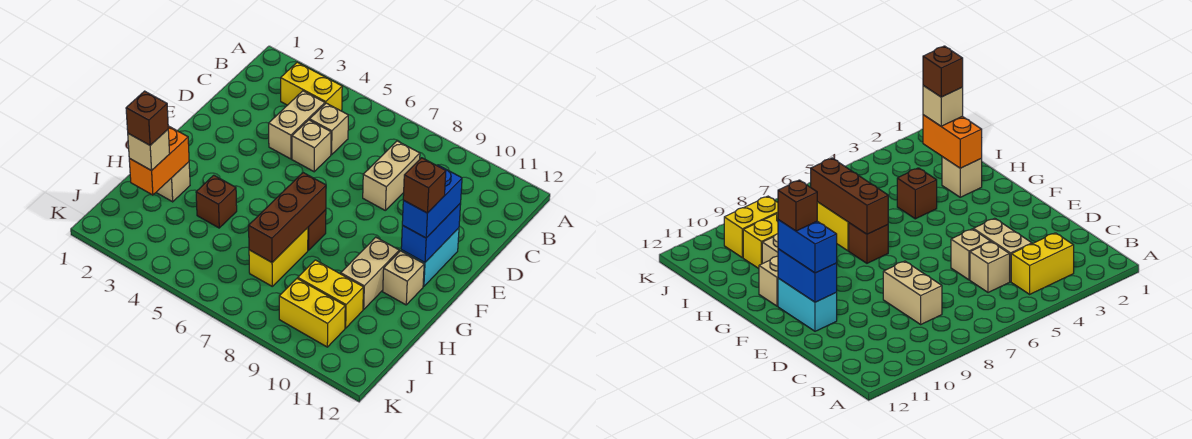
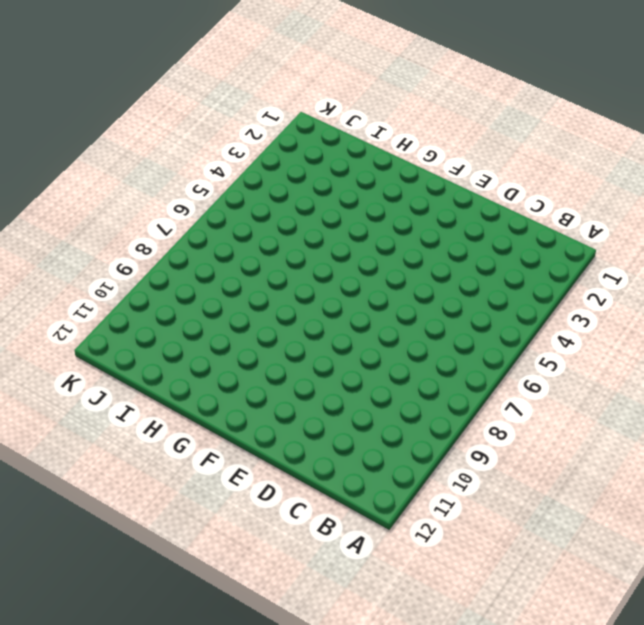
none -> yellow brick B3:B4 level 1
none -> tan brick C4:D4 level 1
none -> tan brick C5 level 1

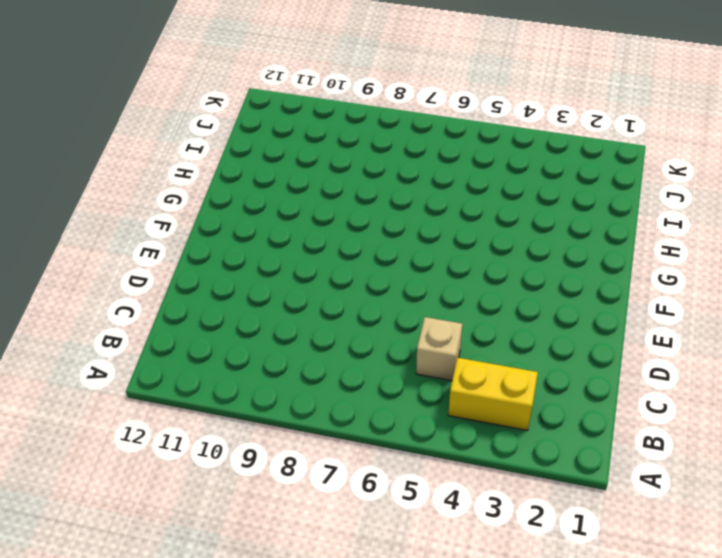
none -> tan brick C4:D4 level 1
none -> tan brick C8:D8 level 1
none -> tan brick D5 level 1

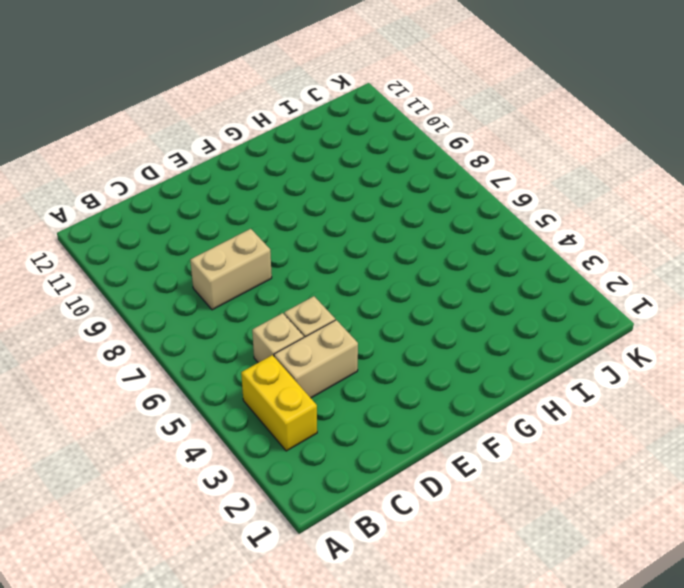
none -> cyan brick E11:F11 level 1
none -> brown brick G7 level 1
none -> tan brick G10:H10 level 1

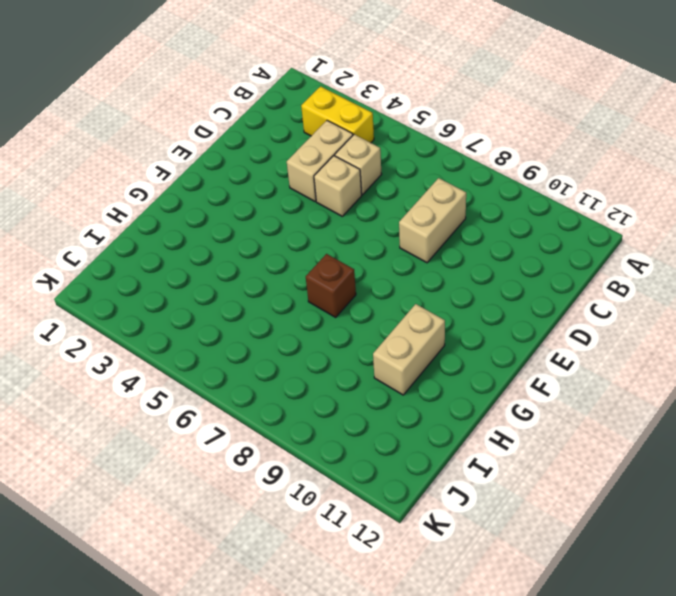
none -> cyan brick E11:F11 level 1
none -> tan brick G11 level 1
none -> tan brick H2 level 1

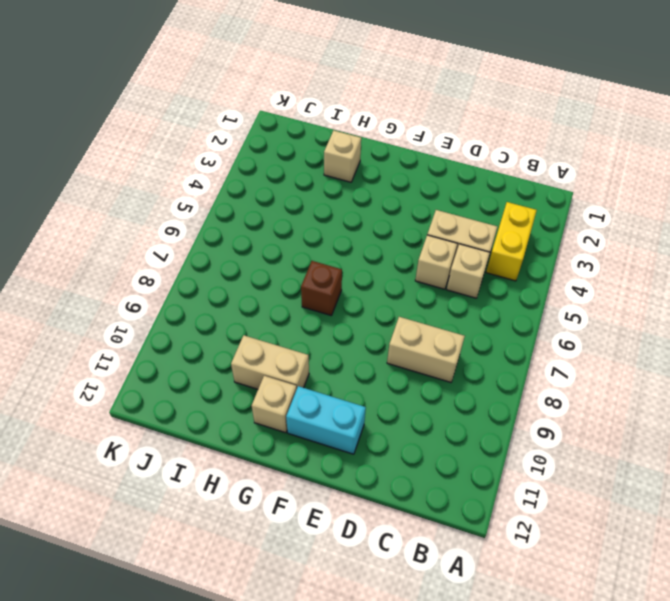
none -> brown brick H4 level 1
none -> yellow brick H7:I7 level 1
none -> yellow brick I9:I10 level 1

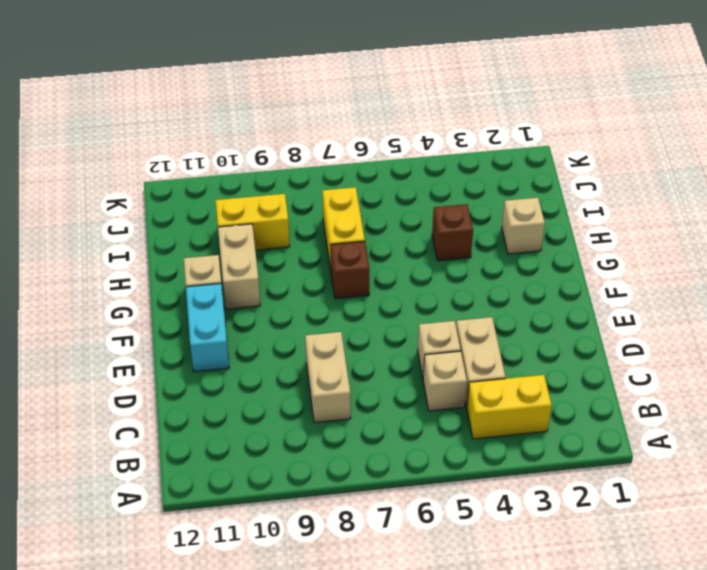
none -> yellow brick J9:J10 level 1
none -> blue brick E11:F11 level 2
none -> brown brick G7:I7 level 2

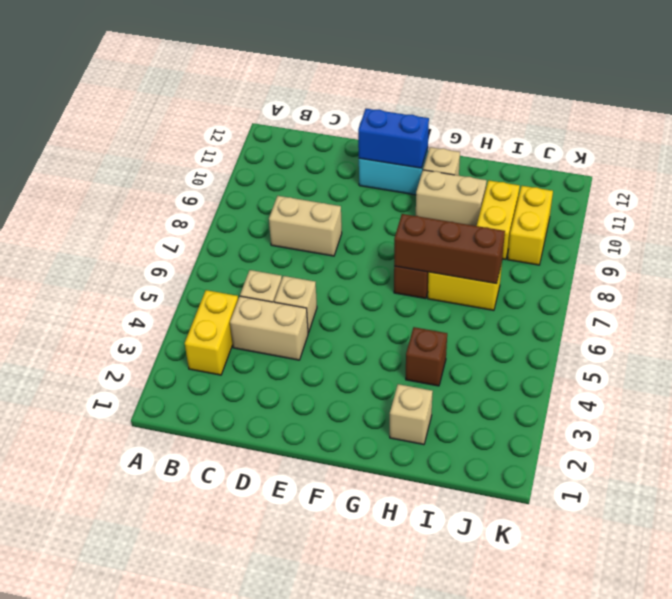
none -> orange brick H2:I2 level 2
none -> blue brick E11:F11 level 3
none -> tan brick I2 level 3

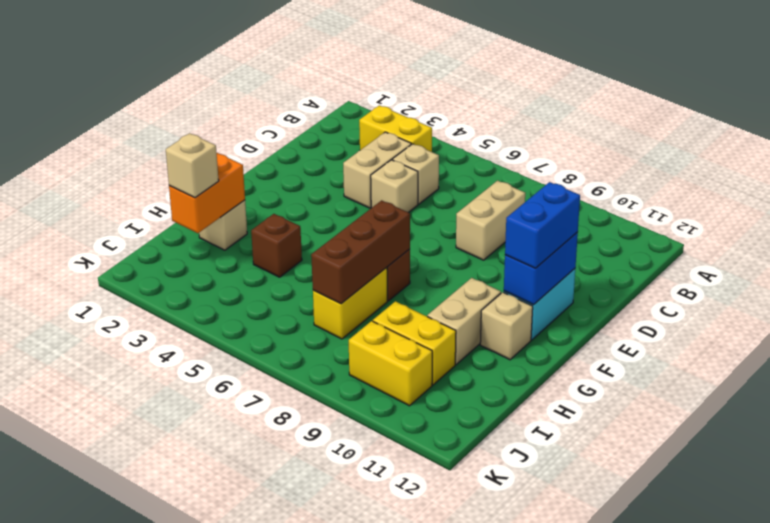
none -> brown brick F11 level 4
none -> brown brick I2 level 4

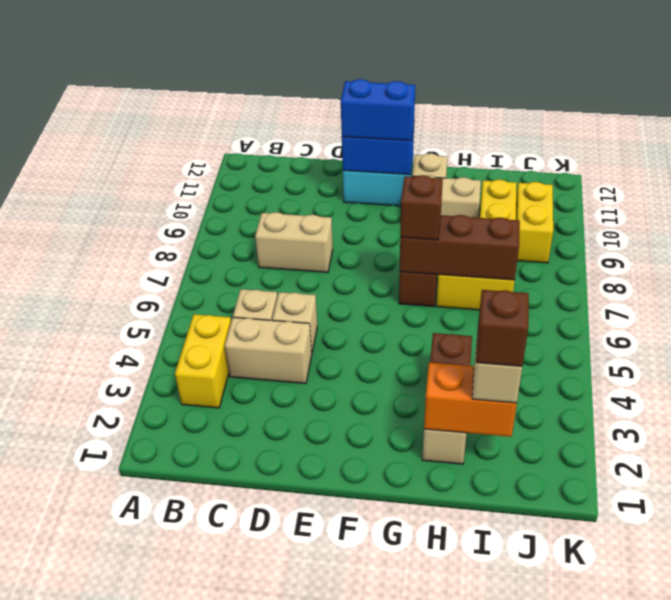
brown brick G7 level 3 -> brown brick F11 level 4

